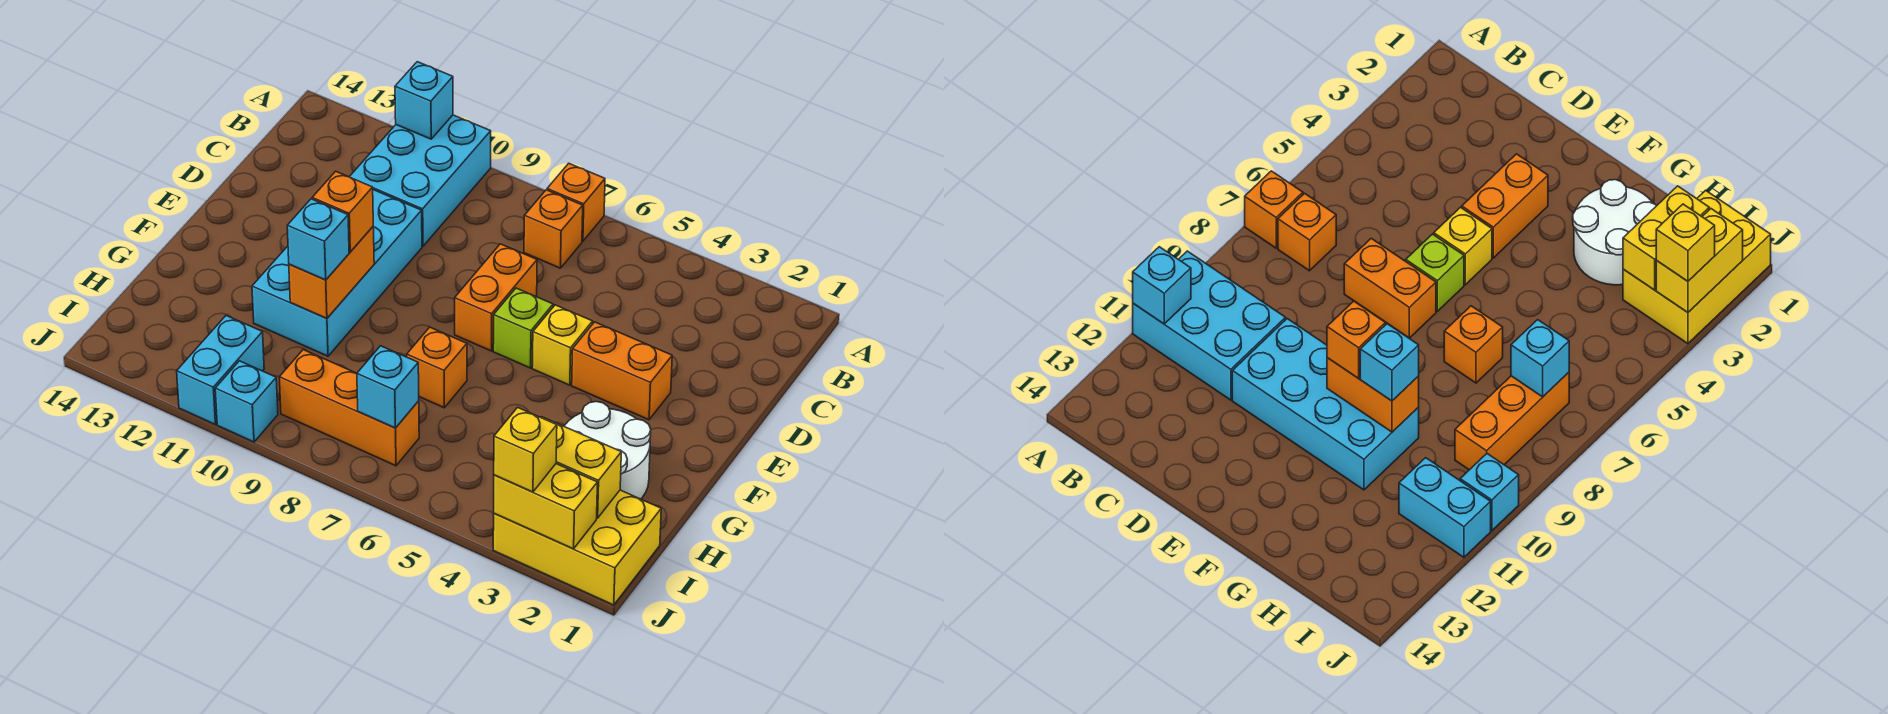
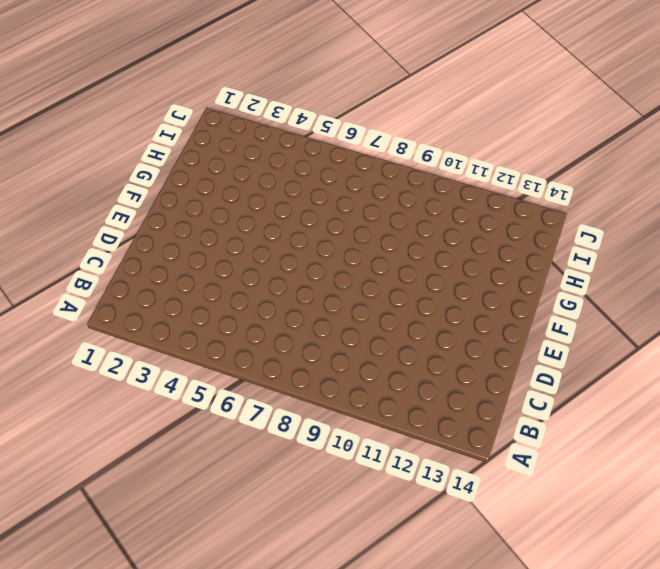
none -> orange brick A7 level 1
none -> cyan brick A10:C11 level 1
none -> orange brick B7 level 1

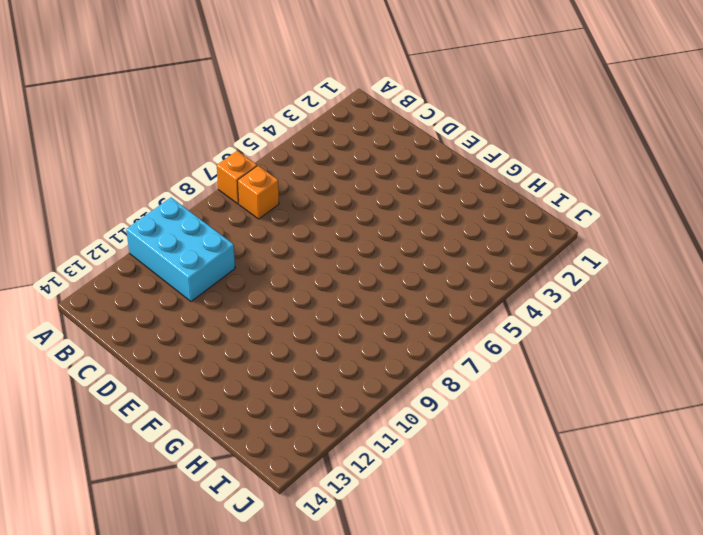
none -> orange brick D7:E7 level 1
none -> cyan brick D10:G11 level 1
none -> orange brick E3:E4 level 1

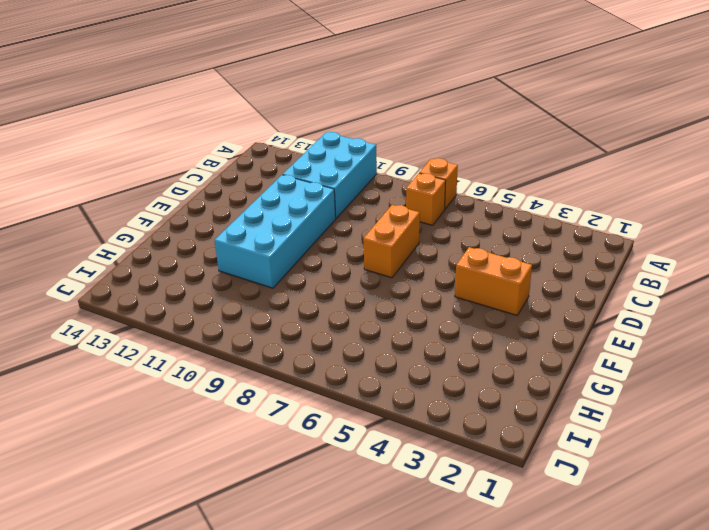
none -> yellow brick E5 level 1
none -> lime brick E6 level 1
none -> white round brick G2:H3 level 1

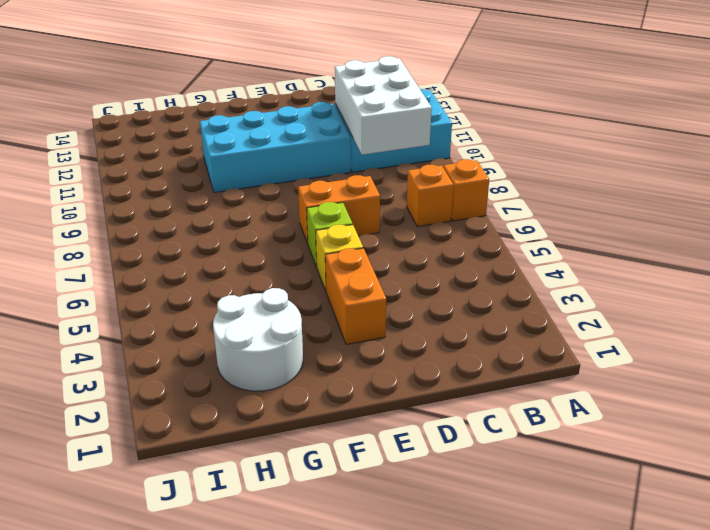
white brick B9:C11 level 2 -> none
none -> orange brick G7 level 1
none -> yellow brick I1:J3 level 1
none -> orange brick I7:I9 level 1

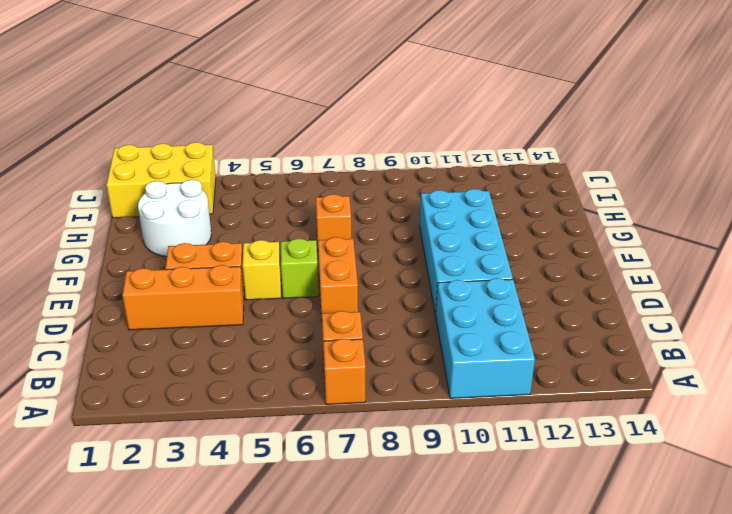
orange brick D2:D4 level 1 -> orange brick I7:I9 level 1
none -> cyan brick I11:J11 level 1
none -> cyan brick J10 level 1
none -> cyan brick A11 level 2

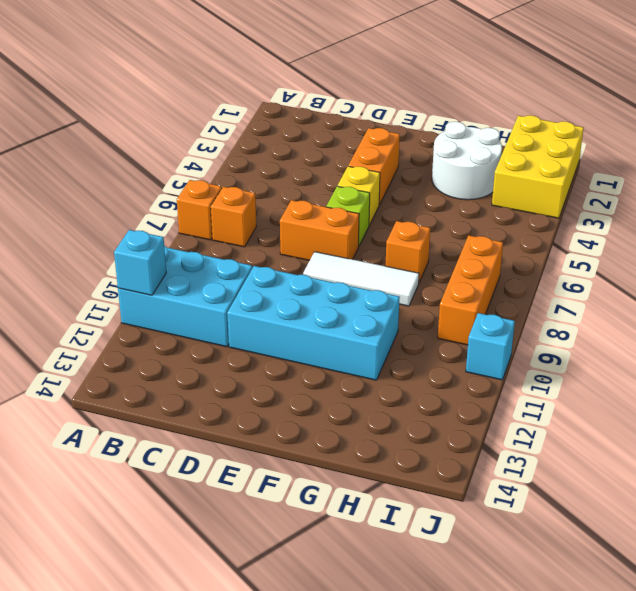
white tile E8:G8 level 1 -> none
none -> cyan brick I11:J11 level 1
none -> orange brick F10:G10 level 2
none -> yellow brick I2:I3 level 2

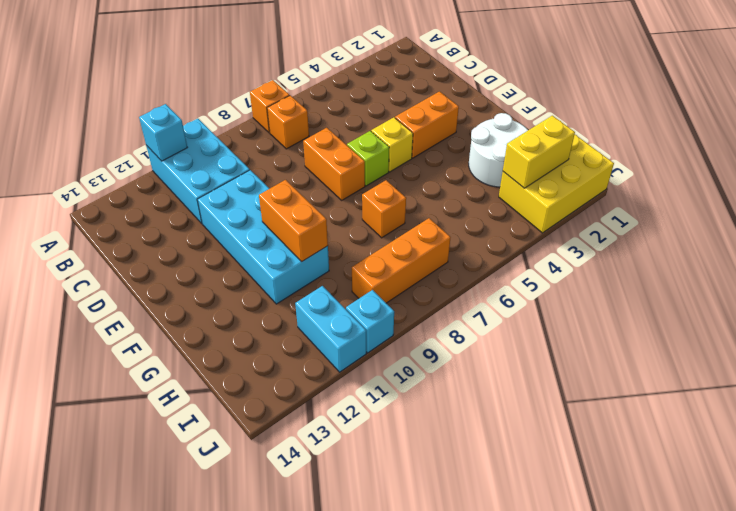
none -> cyan brick I7 level 2
none -> yellow brick J2:J3 level 2
none -> orange brick F10 level 3

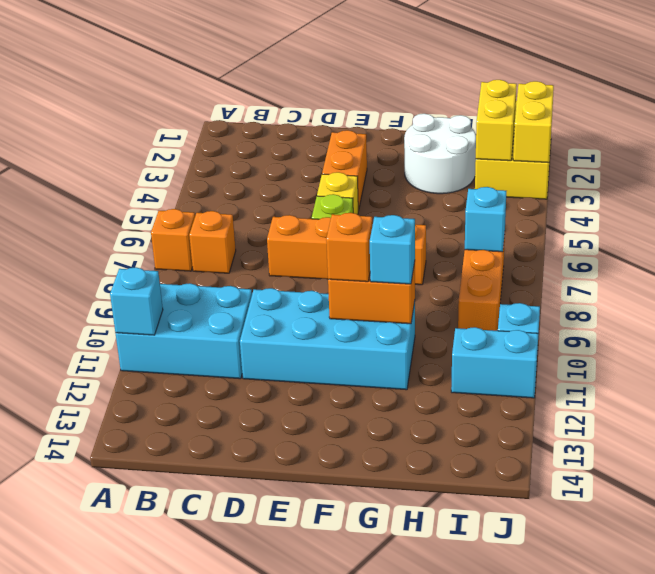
none -> yellow brick J3 level 3

